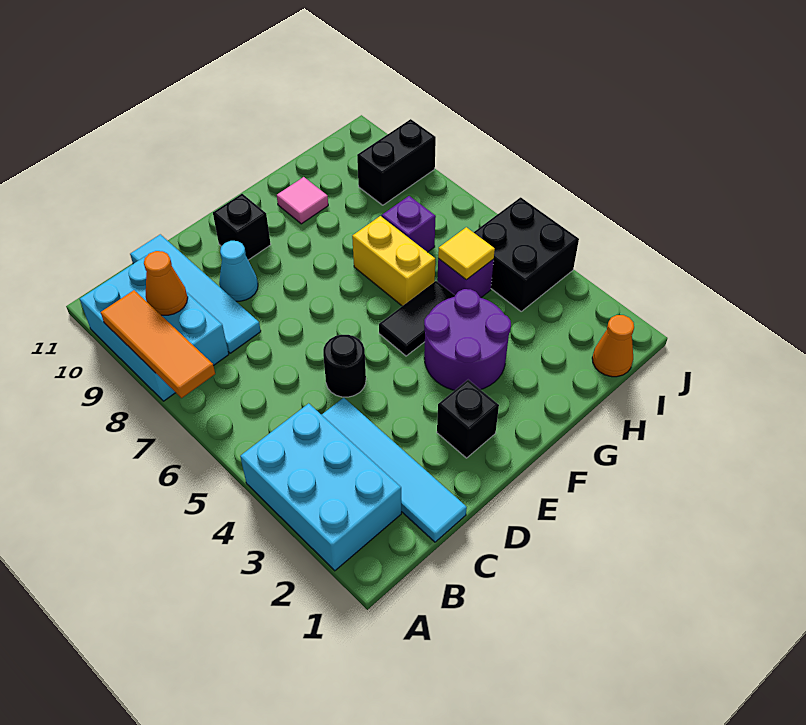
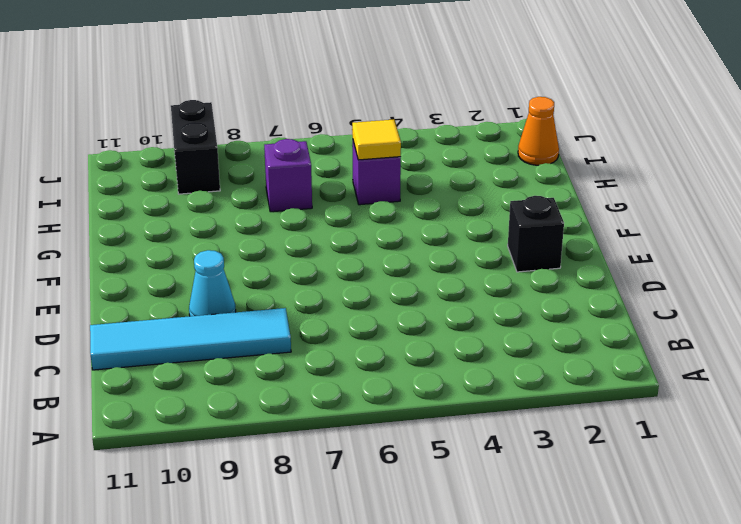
none -> cyan brick A2:B4 level 1
none -> cyan brick A8:B10 level 1
none -> cyan tile C1:C4 level 1

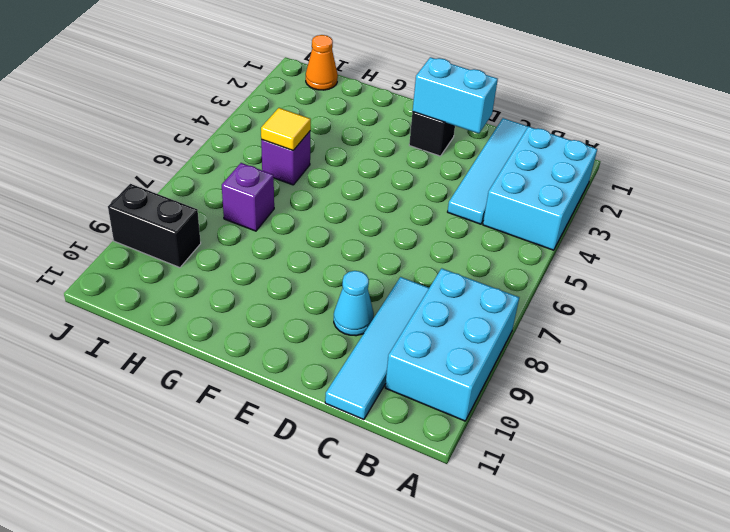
cyan brick D2:E2 level 2 -> none
none -> black round brick D5 level 1
none -> black brick E10 level 1
none -> purple round brick F3:G4 level 1

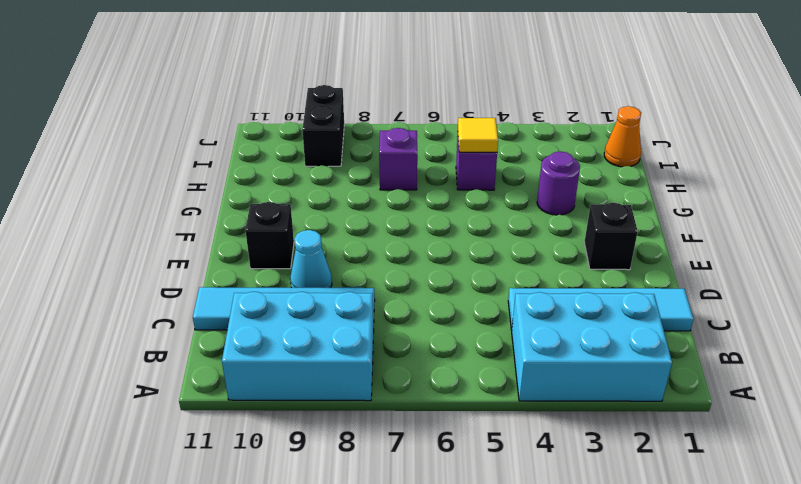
purple round brick G3 level 1 -> purple round brick F3:G4 level 1
none -> black round brick D5 level 1
none -> black tile F5:G5 level 1
none -> yellow brick G6:G7 level 1

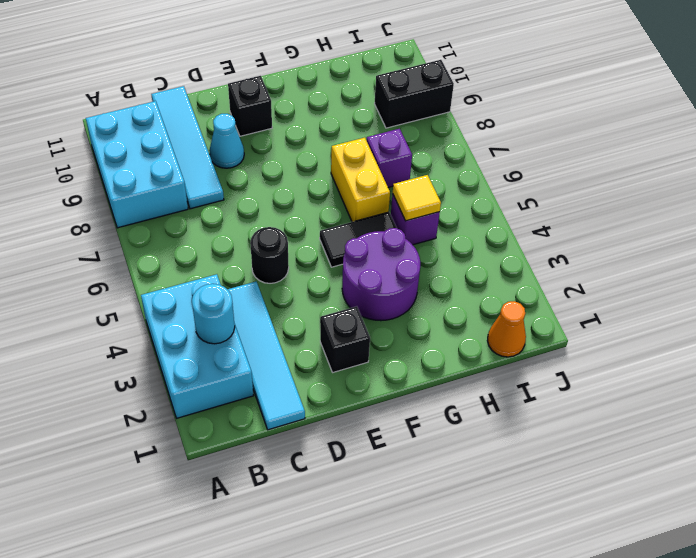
cyan round brick B3 level 2 -> none
none -> pink tile G10 level 1
none -> black brick I4:J5 level 1
none -> orange tile A7:A9 level 2

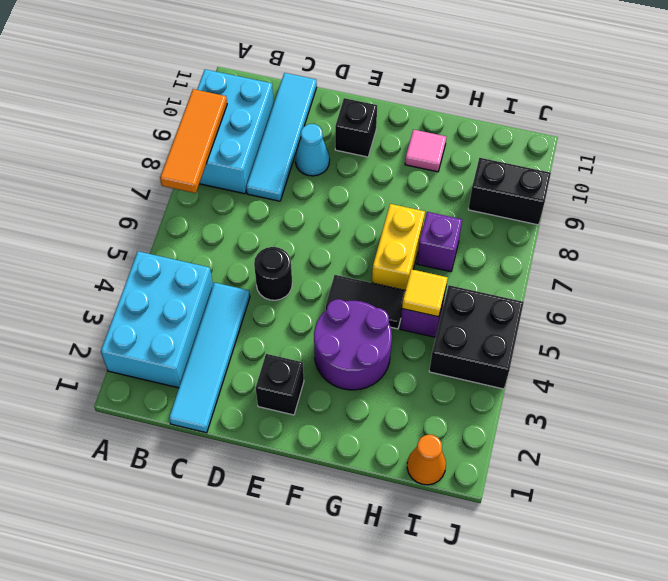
none -> orange cone B9 level 2

